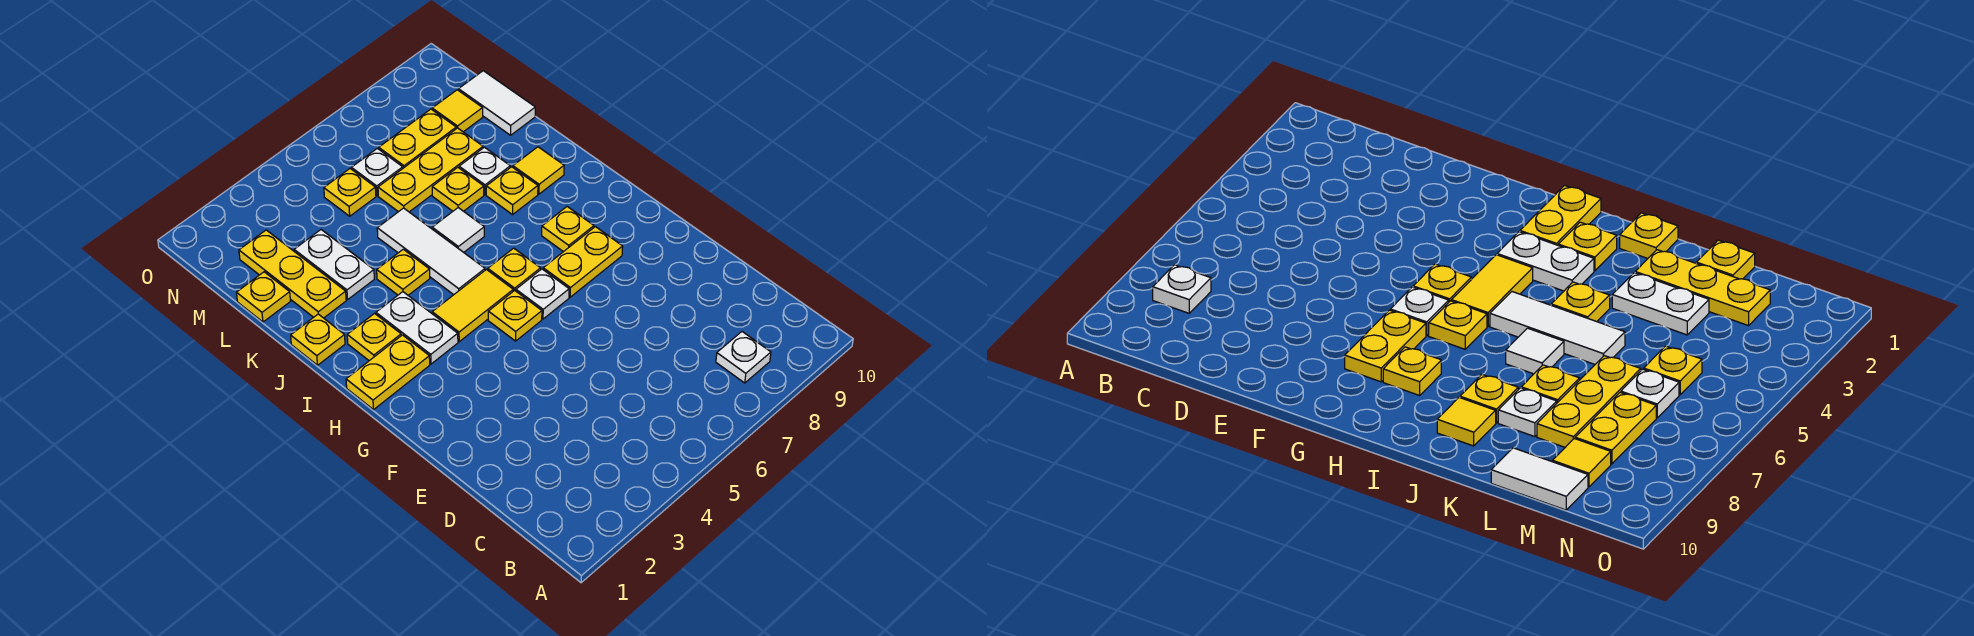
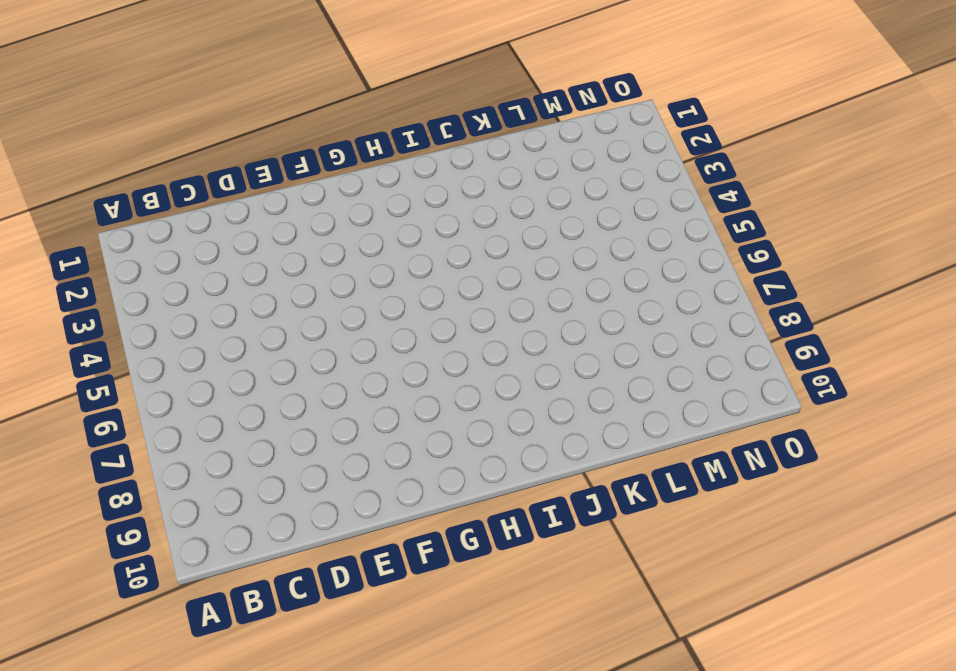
none -> white plate B8 level 1
none -> yellow plate G5 level 1
none -> white plate G6 level 1

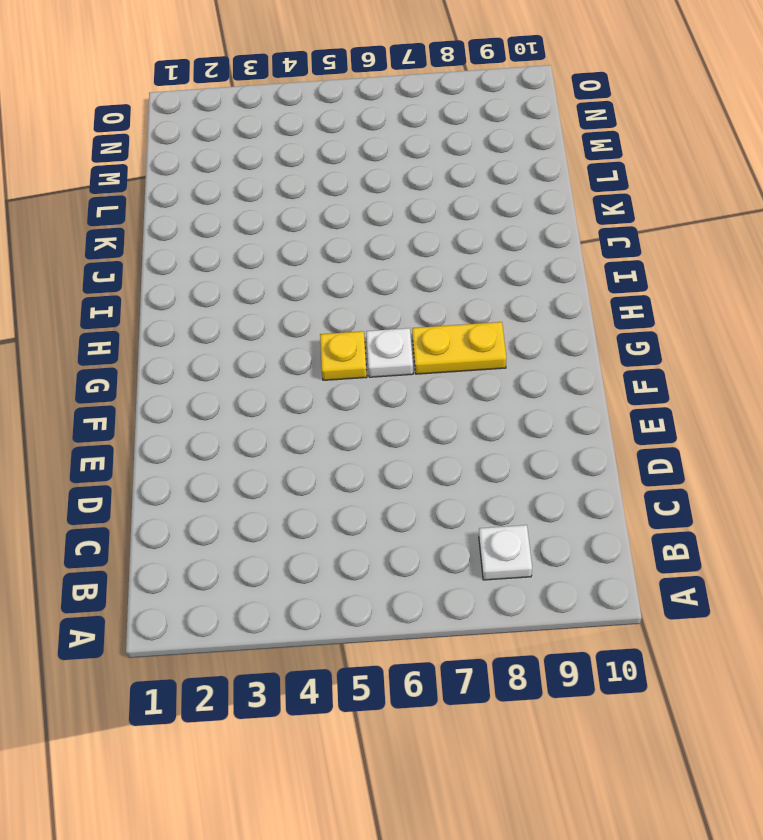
none -> yellow plate H1:H2 level 1
none -> white plate H3:I3 level 1
none -> yellow tile H4:H5 level 1

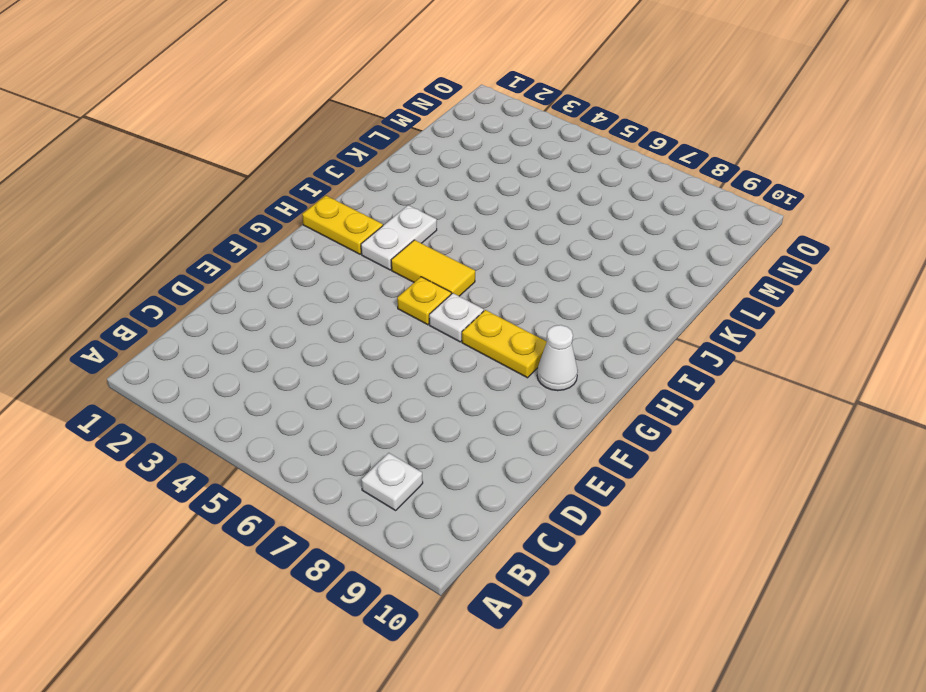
white cone G9 level 1 -> none
none -> yellow plate H6 level 1
none -> yellow plate H8 level 1
none -> yellow plate I2 level 1

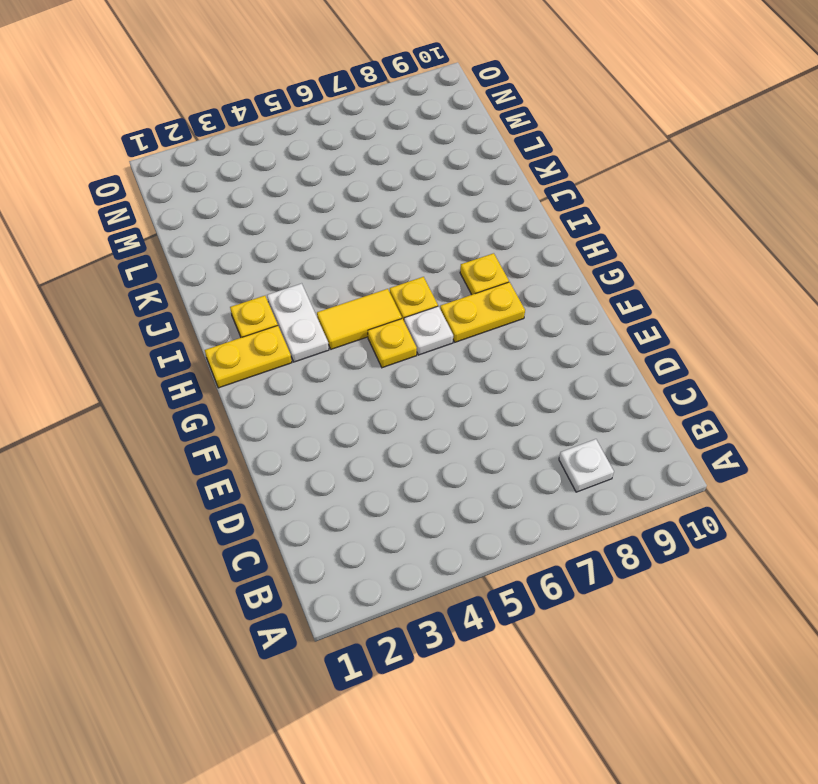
none -> white tile I5:K5 level 1
none -> yellow plate J1 level 1
none -> yellow plate J4 level 1

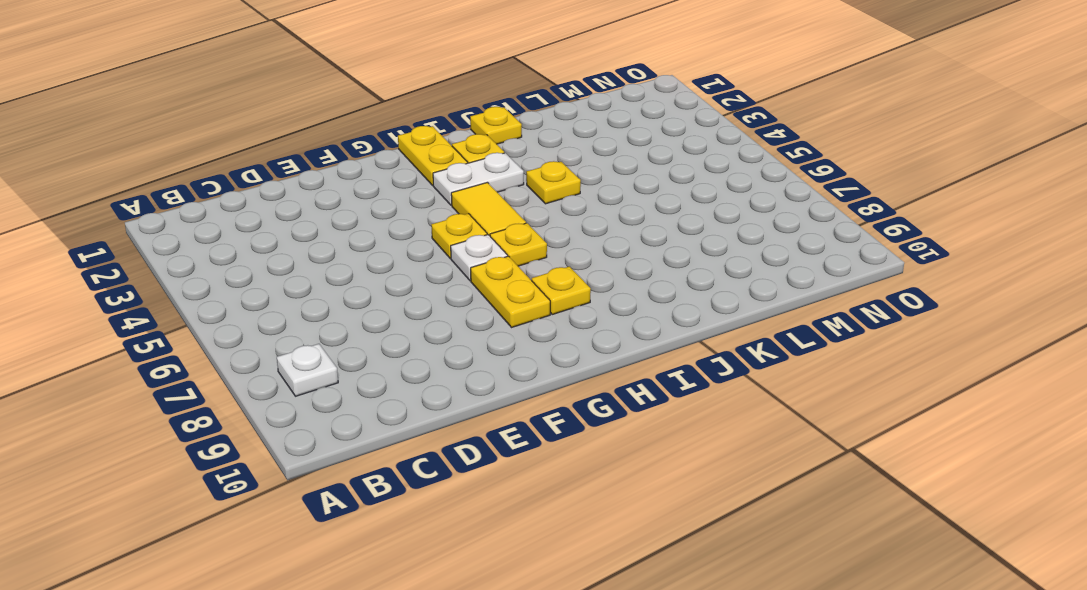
none -> white tile I5:K5 level 1
none -> white tile J6 level 1
none -> yellow plate J8 level 1

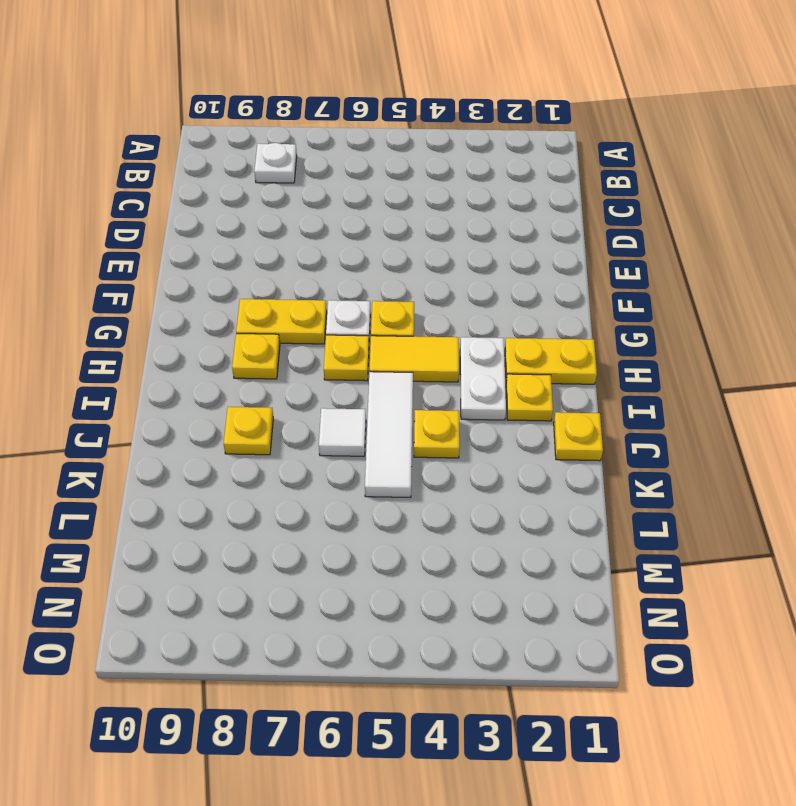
none -> yellow tile J9 level 1
none -> yellow plate K2:M2 level 1
none -> white plate K3:L3 level 1

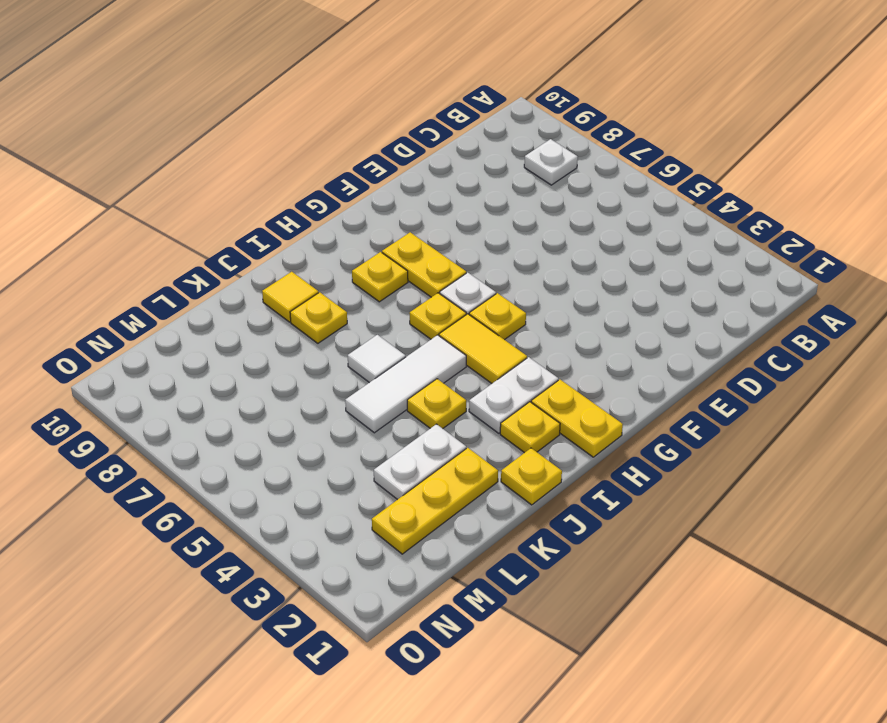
none -> yellow plate K7 level 1
none -> white plate K8 level 1
none -> yellow plate L1 level 1

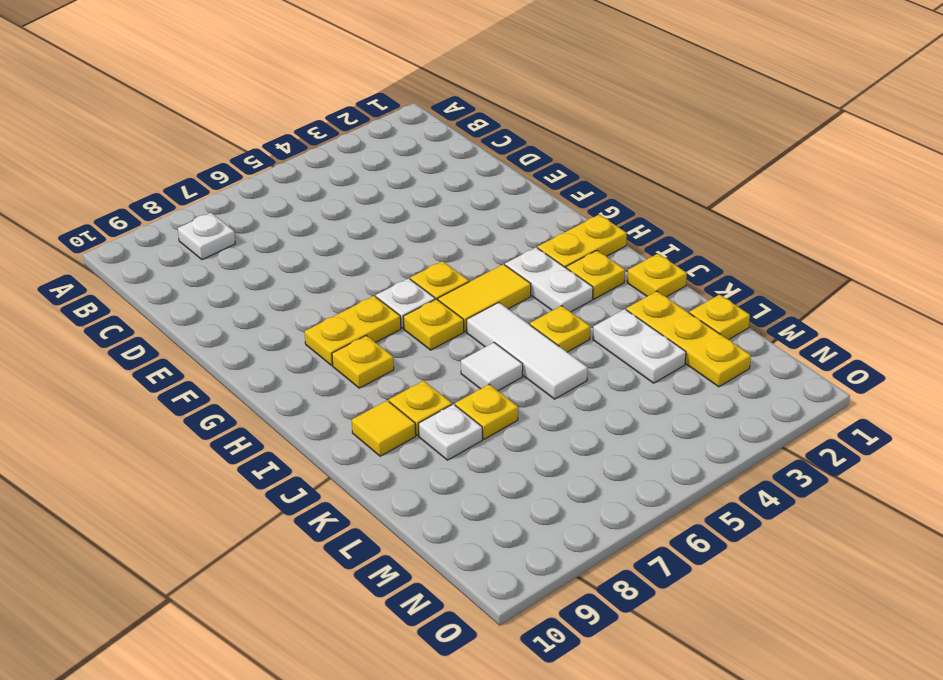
none -> yellow plate L6:L8 level 1
none -> white tile L10:M10 level 1
none -> yellow plate M5 level 1

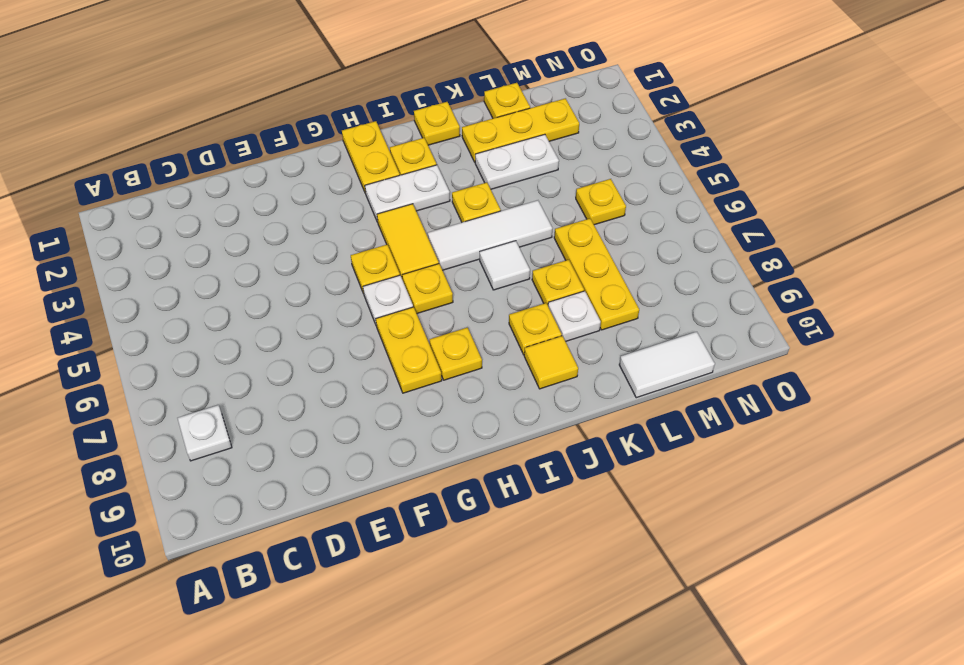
none -> white plate M6 level 1
none -> yellow plate M7:M8 level 1
none -> yellow tile M9 level 1

